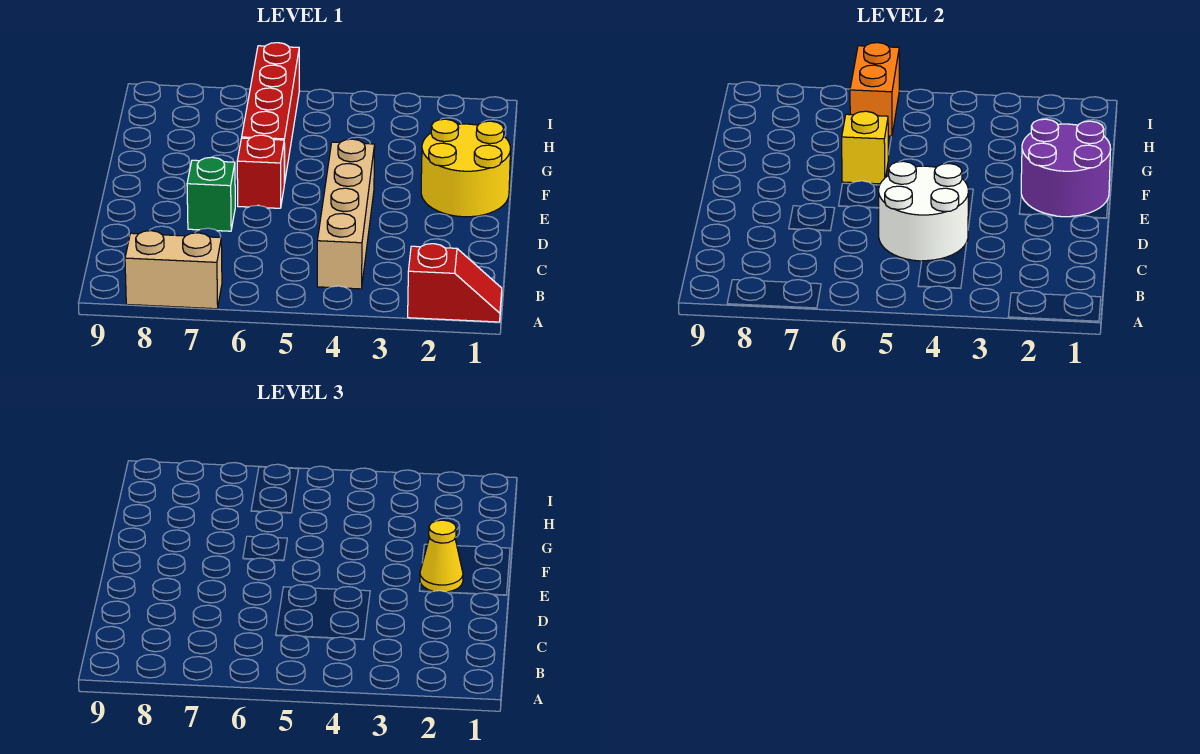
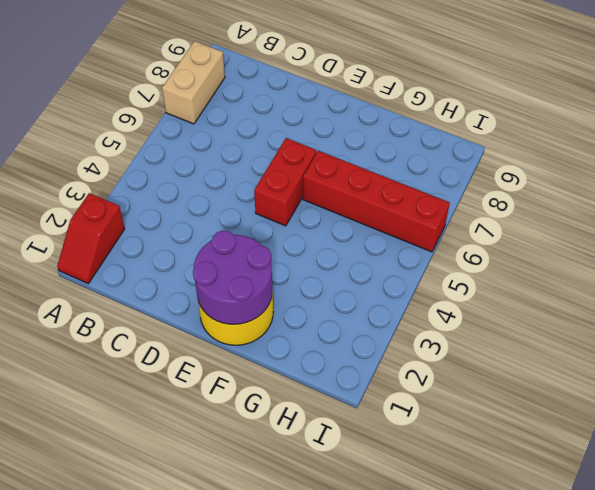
red brick E5:E6 level 1 -> red brick E6 level 1
none -> tan brick B4:E4 level 1
none -> green brick D7 level 1
none -> white round brick C4:D5 level 2

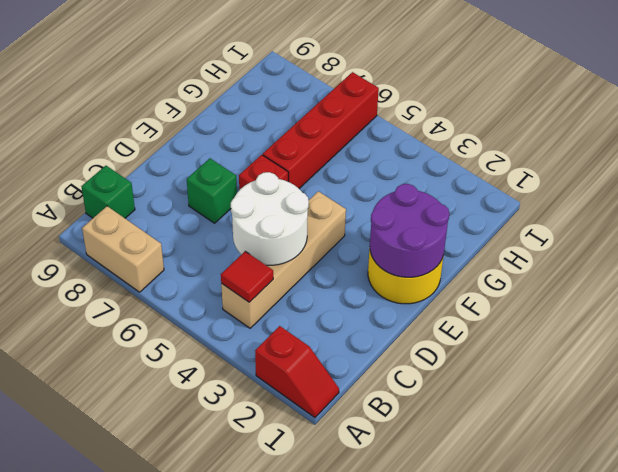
red tile B4 level 2 -> none
green brick B9 level 1 -> none
none -> yellow brick F6 level 2
none -> orange brick H6:I6 level 2
none -> yellow cone E2 level 3

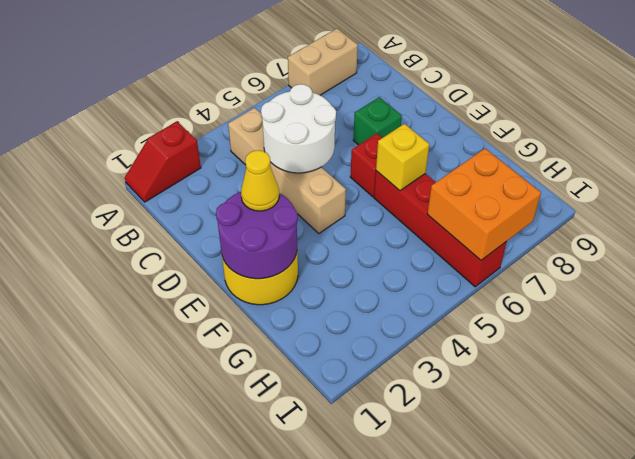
orange brick H6:I7 level 2 -> orange brick H6:I6 level 2

